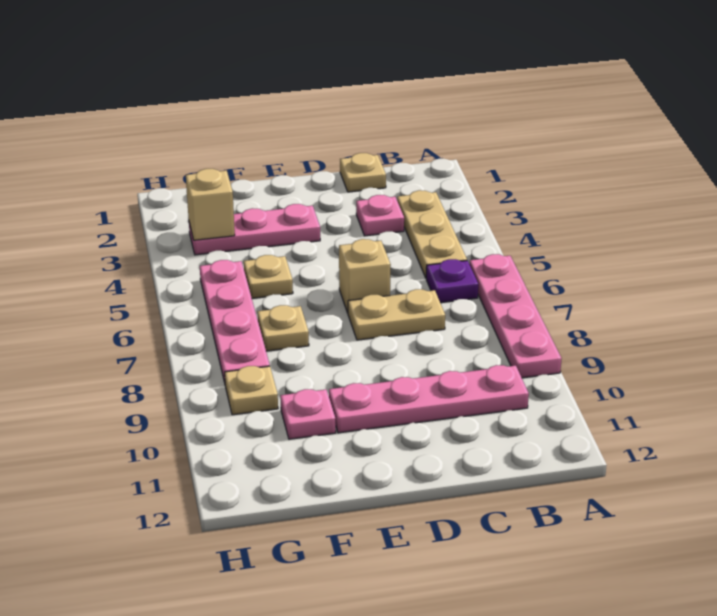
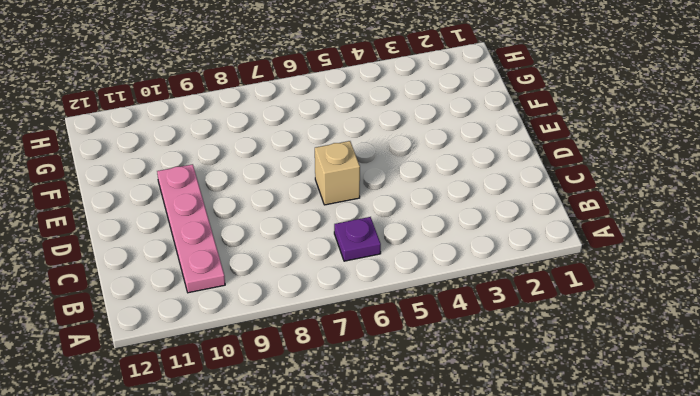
none -> pink plate A6:A9 level 1
none -> tan plate B3:B5 level 1
none -> tan plate C1 level 1

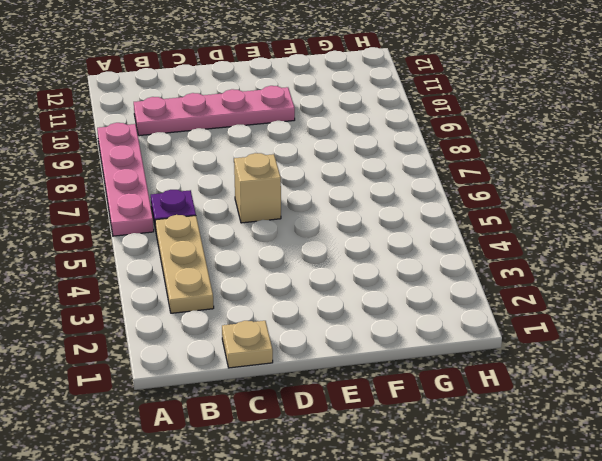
none -> pink plate C3 level 1
none -> tan plate C7:D7 level 1
none -> pink plate E3:G3 level 1

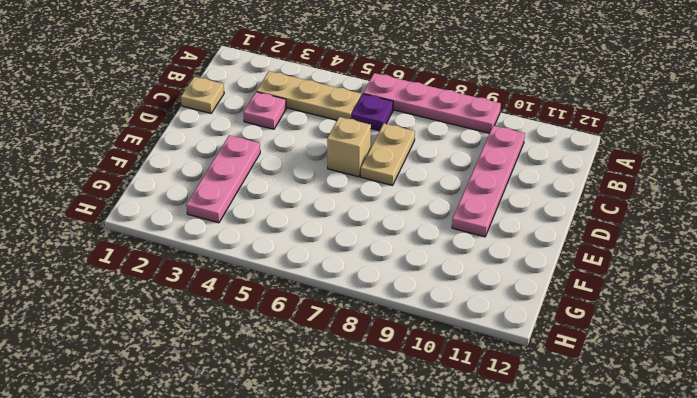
none -> tan plate F5 level 1
none -> tan plate F7 level 1
none -> pink plate F10 level 1

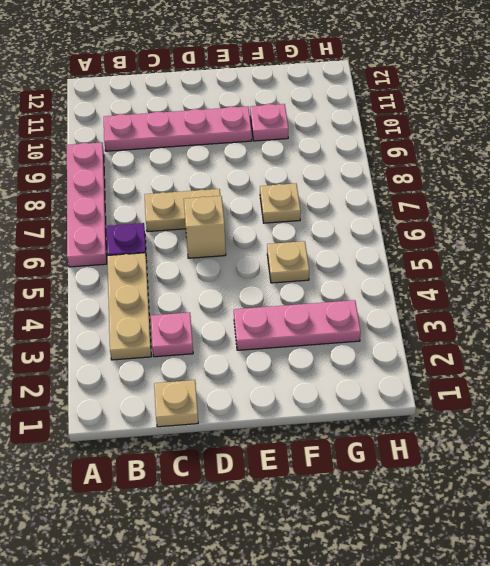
none -> pink plate G5:G8 level 1
none -> tan plate G9 level 1
none -> tan brick G3 level 2

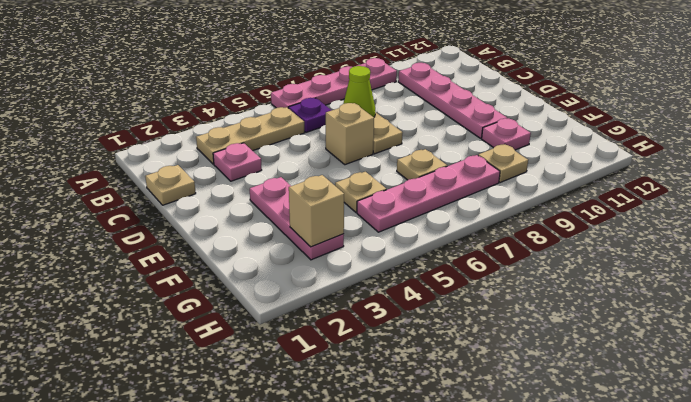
lime cone C7 level 2 -> none

